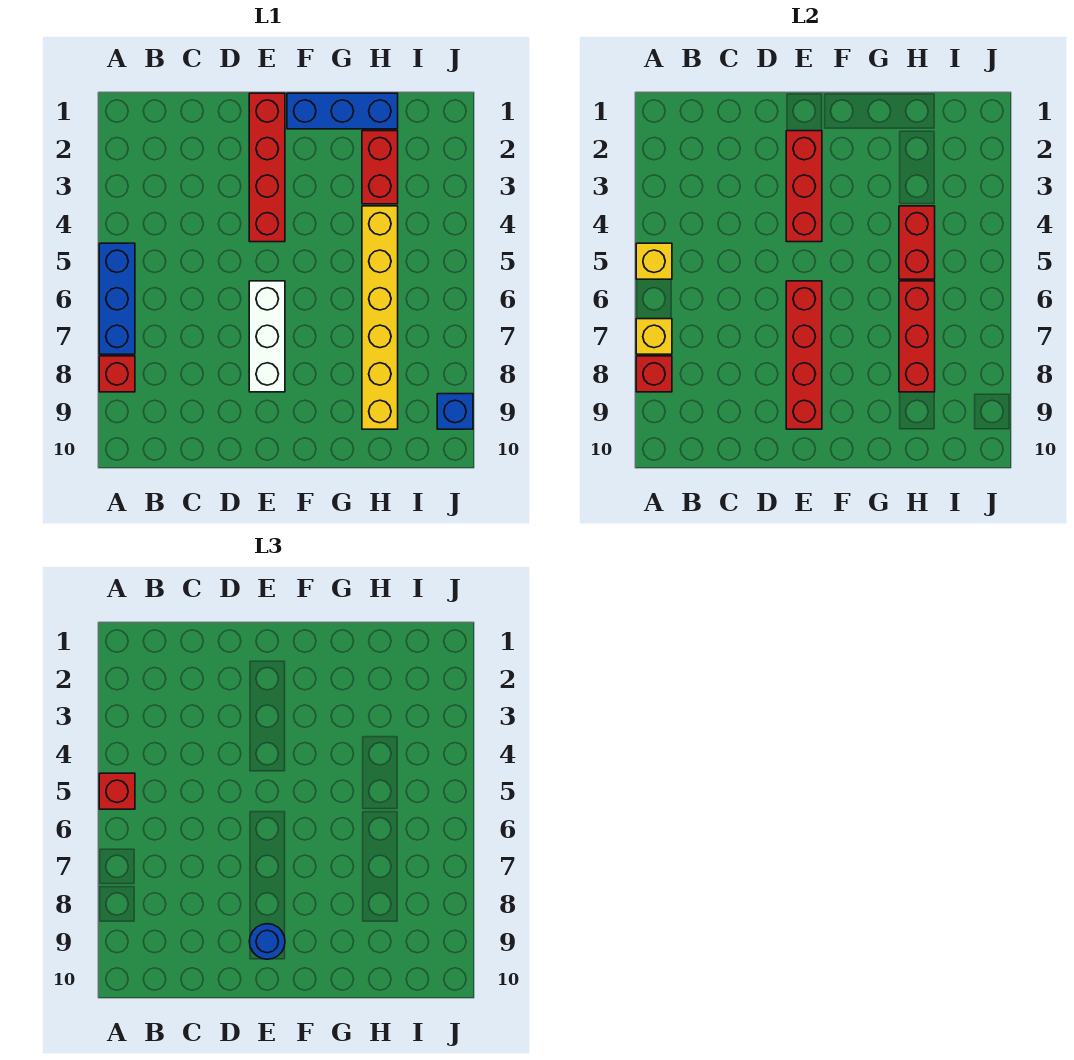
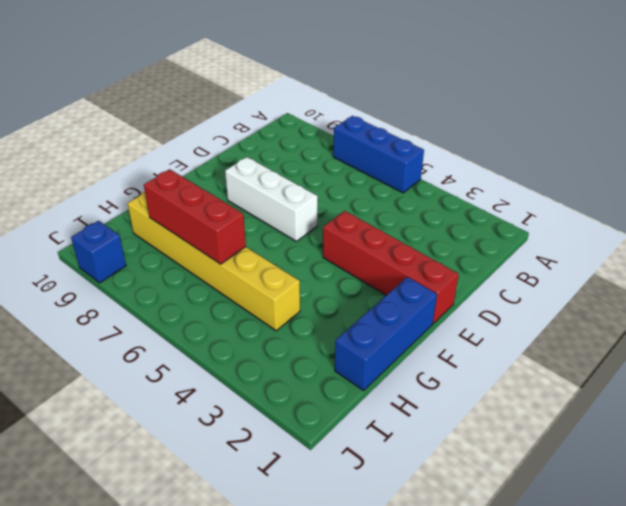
none -> red brick A8 level 1
none -> red brick H2:H3 level 1
none -> yellow brick A5 level 2

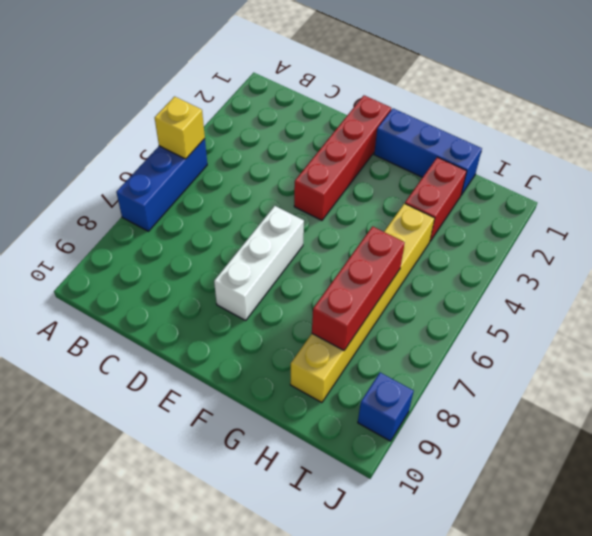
none -> red brick A8 level 1
none -> yellow brick A7 level 2
none -> red brick A8 level 2

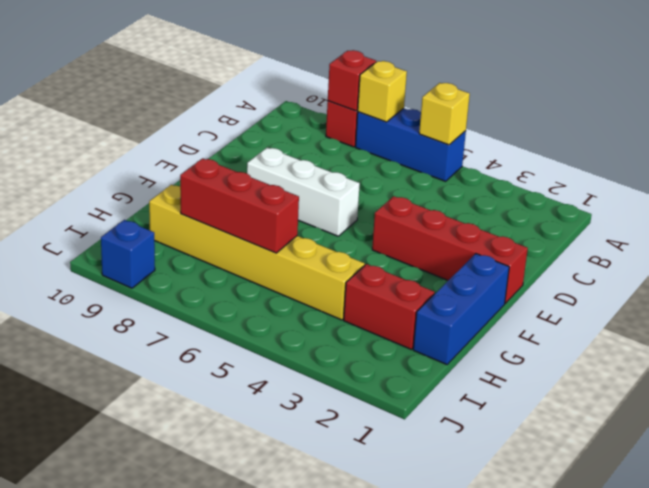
none -> red brick E2:E4 level 2
none -> red brick E6:E9 level 2
none -> red brick H4:H5 level 2

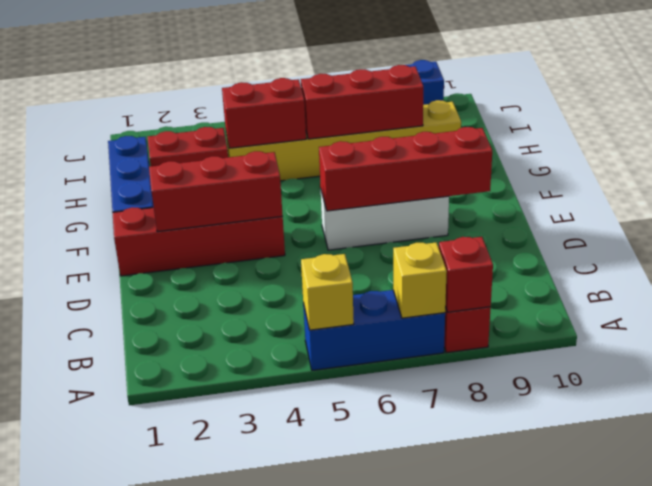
none -> red brick A5 level 3
none -> blue round brick E9 level 3

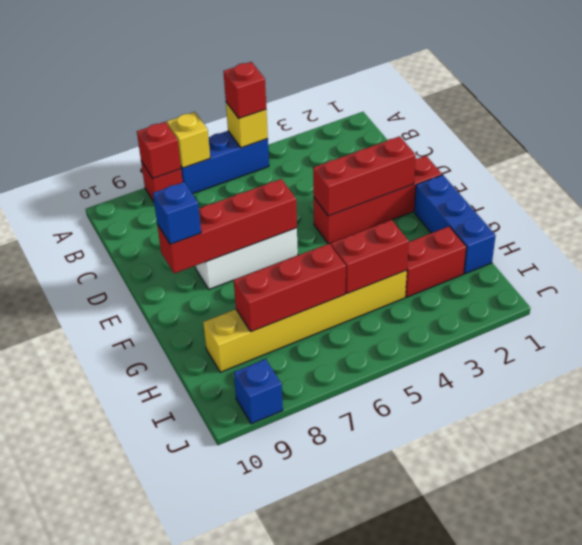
blue brick E9 level 3 -> blue round brick E9 level 3

